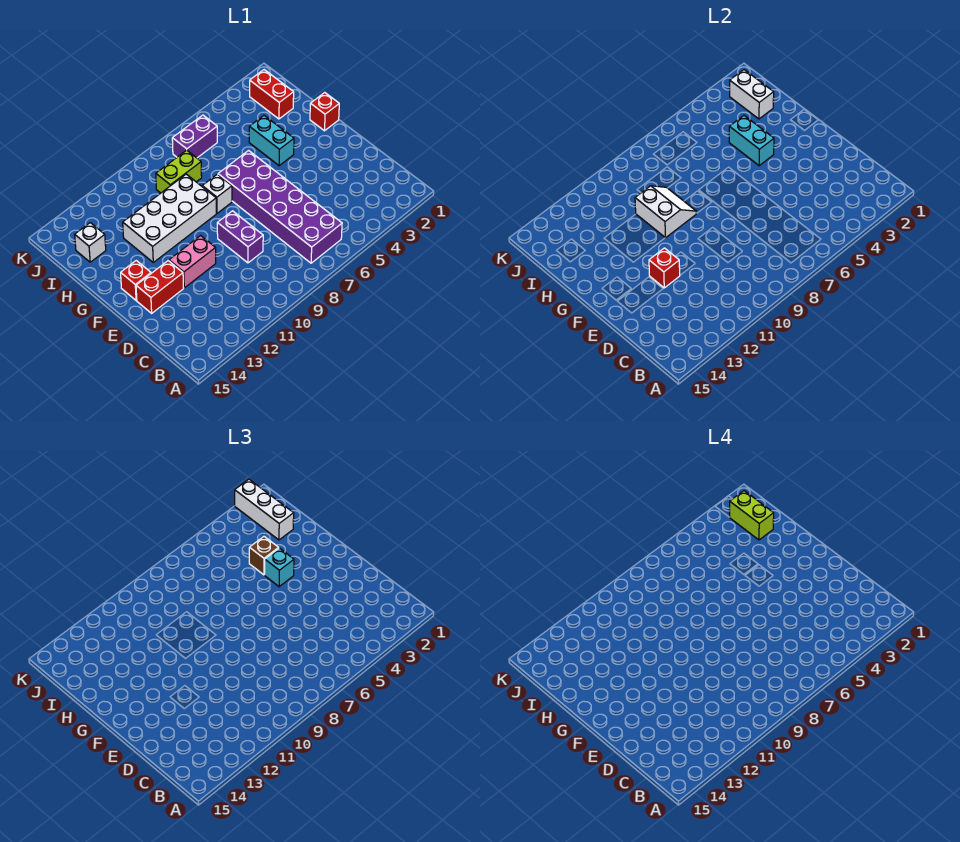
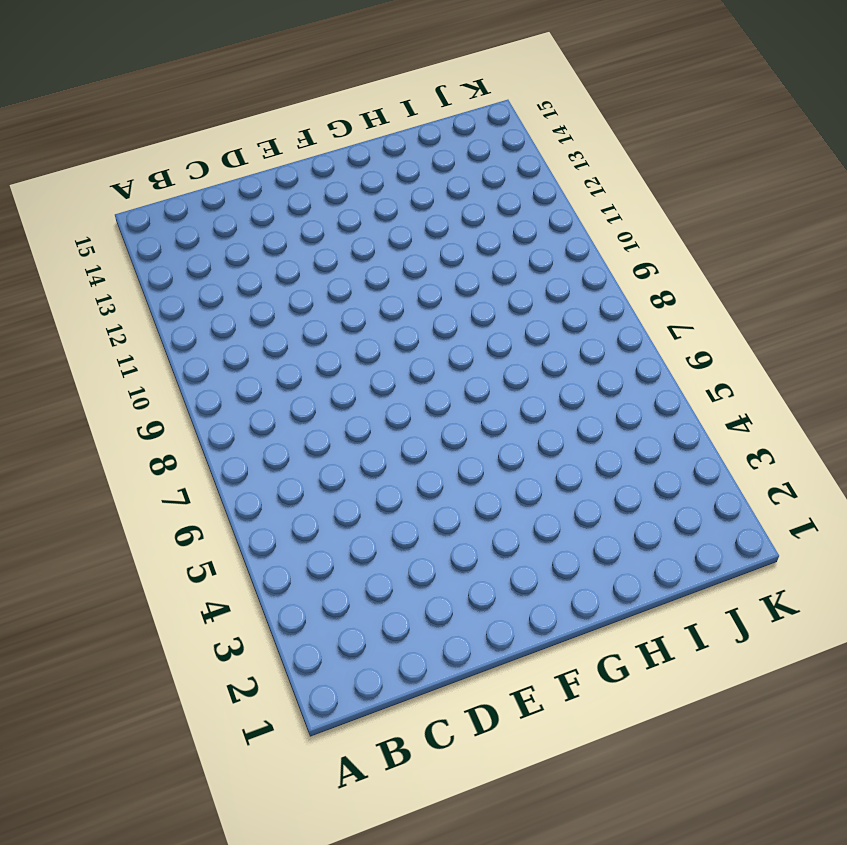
none -> purple brick B6:G7 level 1
none -> purple brick D9:E9 level 1
none -> pink brick E11:E12 level 1

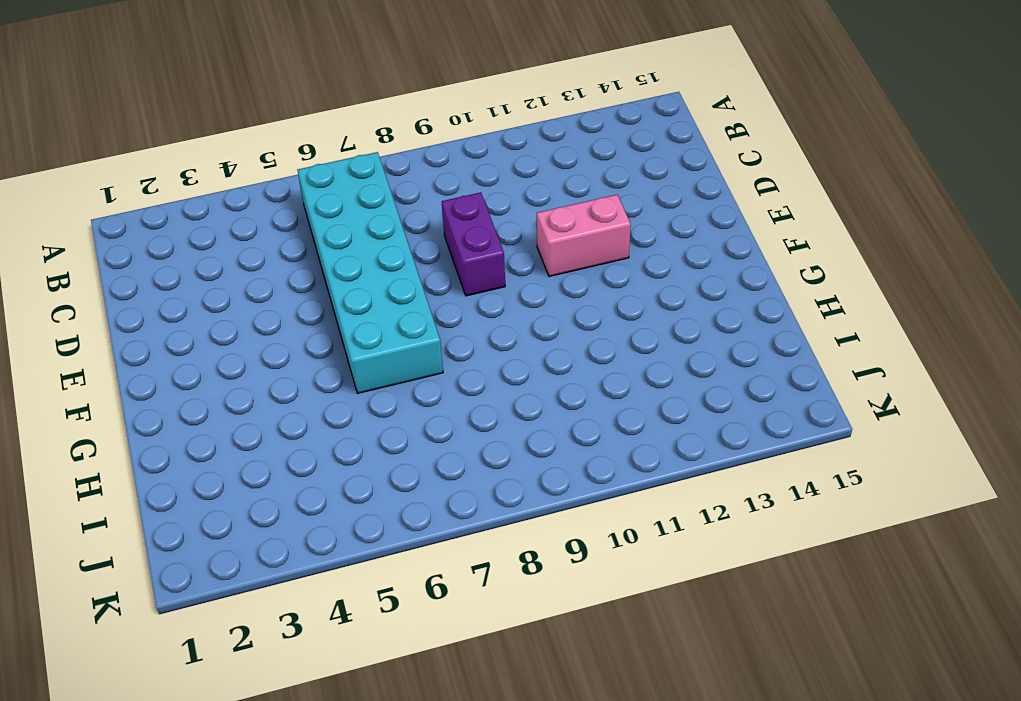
cyan brick B6:G7 level 1 -> purple brick B6:G7 level 1
none -> red brick E13:E14 level 1
none -> red brick F14 level 1
none -> red brick G1 level 1

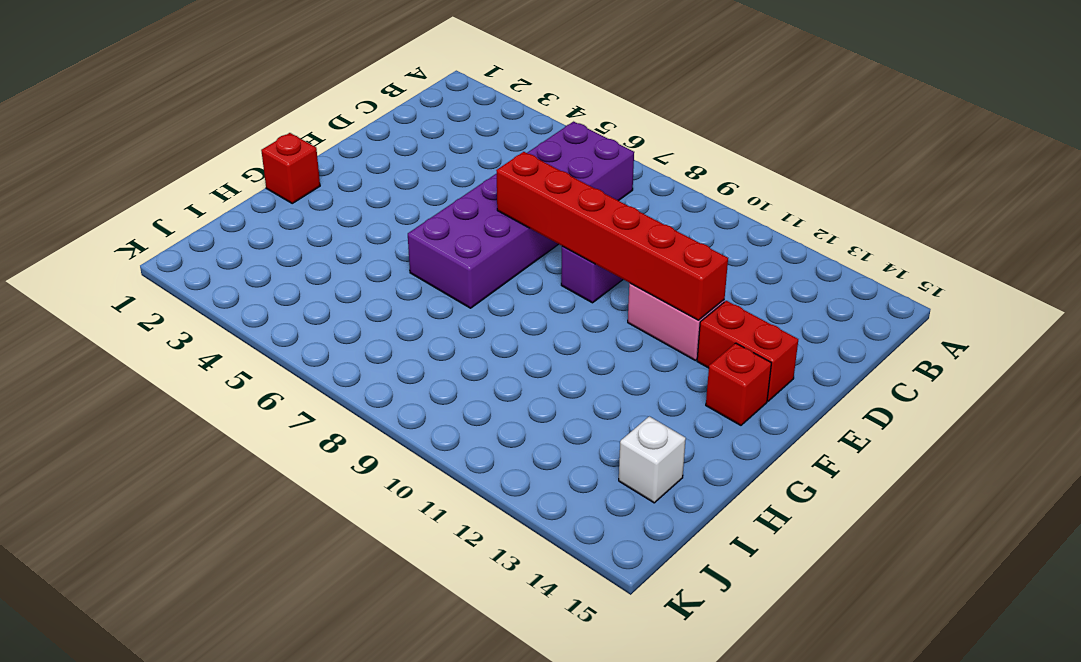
red brick E7:E12 level 2 -> red brick E12 level 2
none -> cyan brick G4:H4 level 1
none -> white brick G8 level 1
none -> white brick G9:H12 level 1

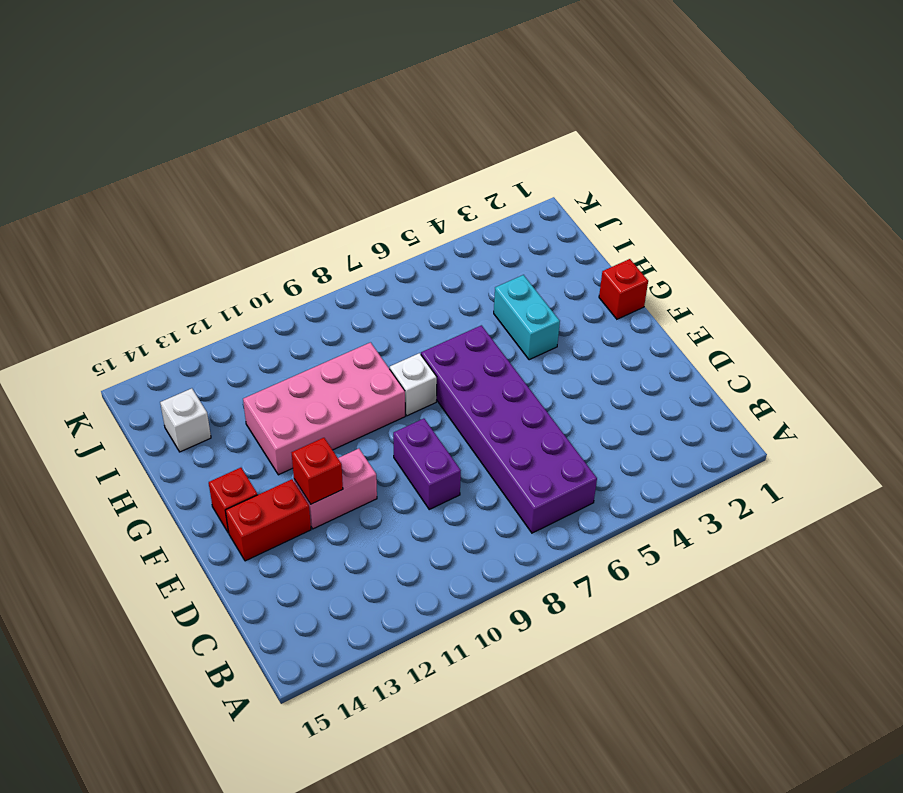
pink brick G9:H12 level 1 -> white brick G9:H12 level 1
none -> red brick I2:J2 level 1
none -> lime brick I8:I9 level 1
none -> purple brick J6:J7 level 1

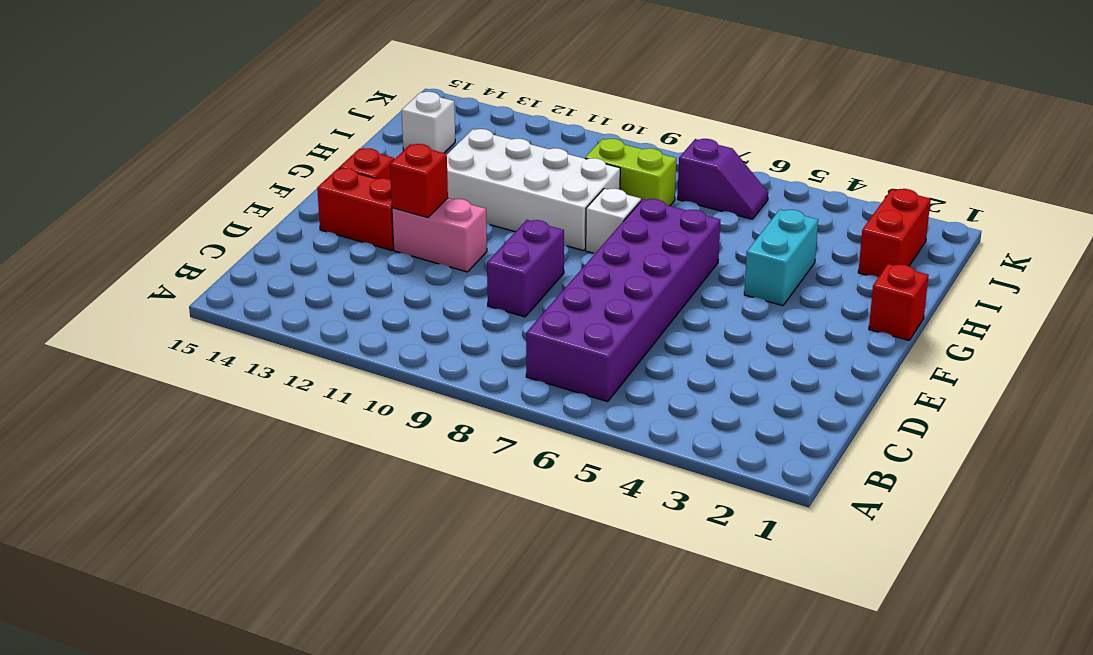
purple slope J6:J7 level 1 top 7 -> purple brick J6:J7 level 1
none -> cyan brick G4:H4 level 2
none -> white slope G9:H10 level 2 top 10
none -> white brick I2:J2 level 2

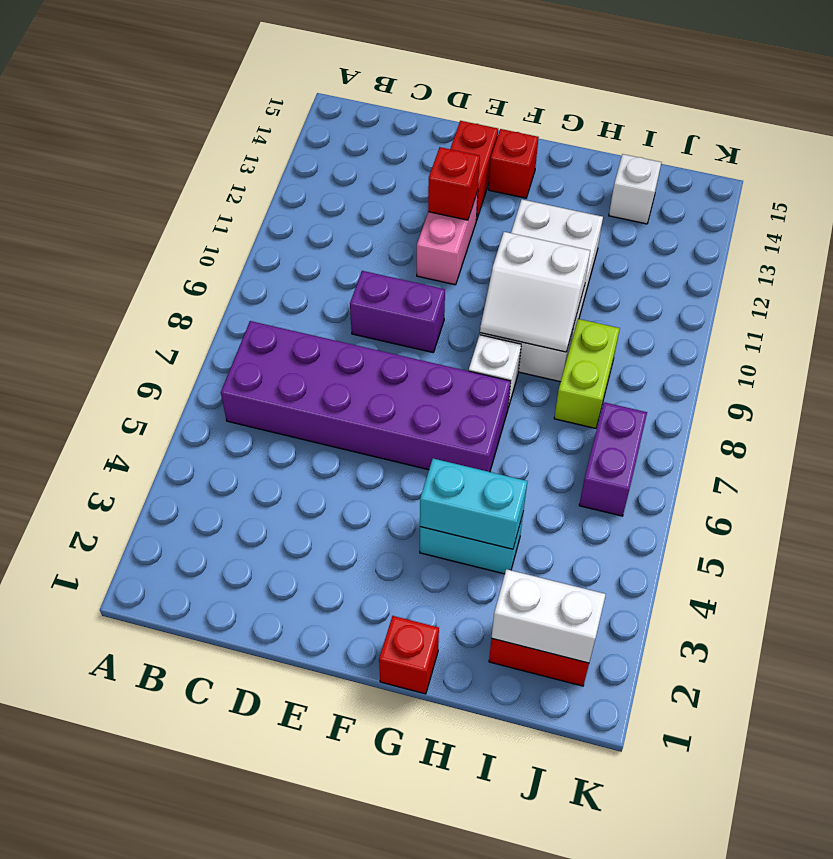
none -> cyan brick G4 level 3
none -> brown brick H4 level 3
none -> white brick I2:K2 level 3

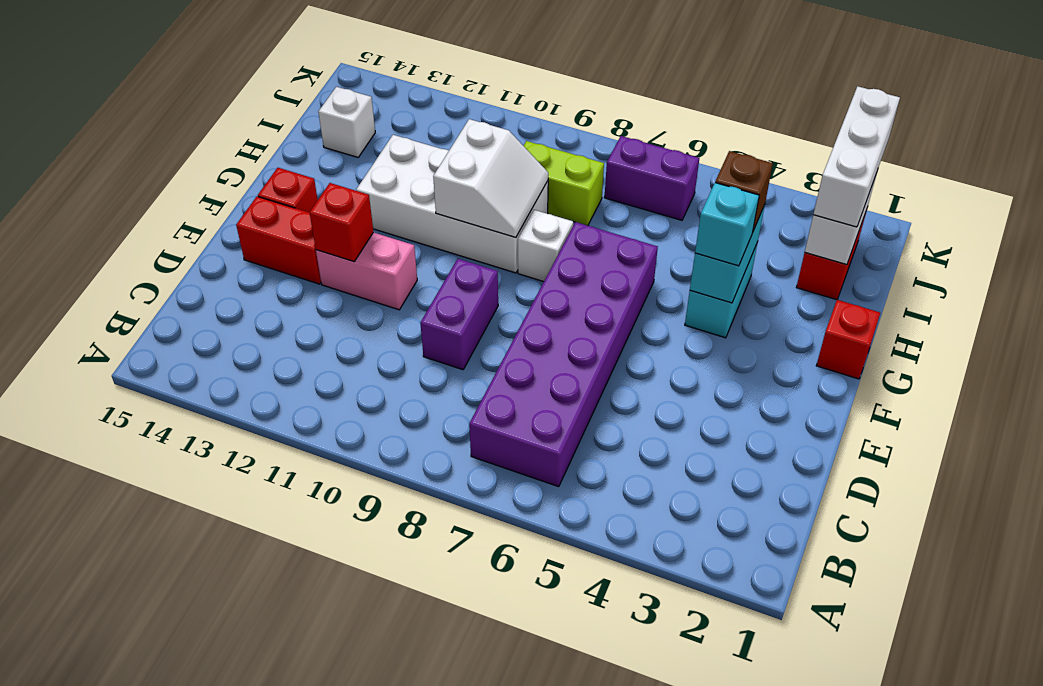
none -> lime brick I2:J2 level 4

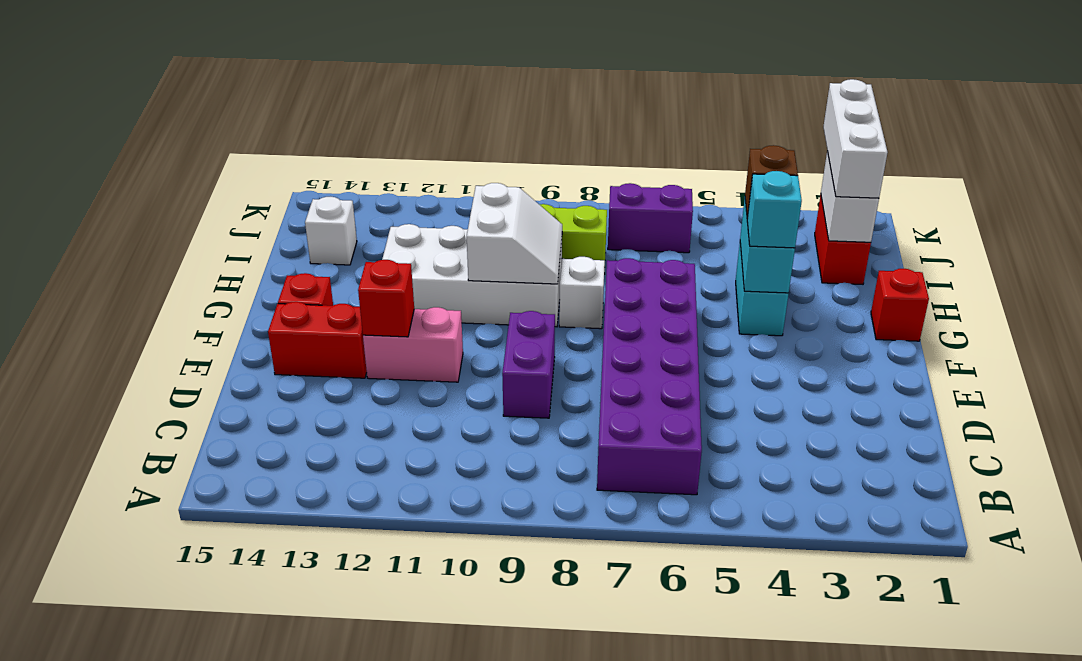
none -> lime brick I2:J2 level 4

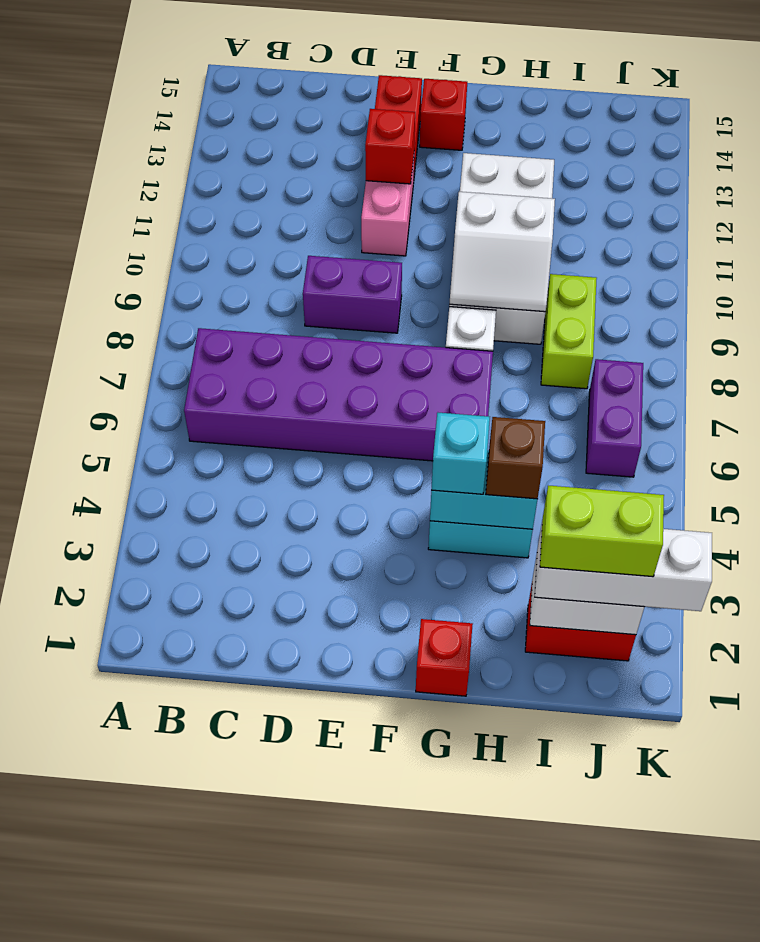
none -> white brick I14 level 1

